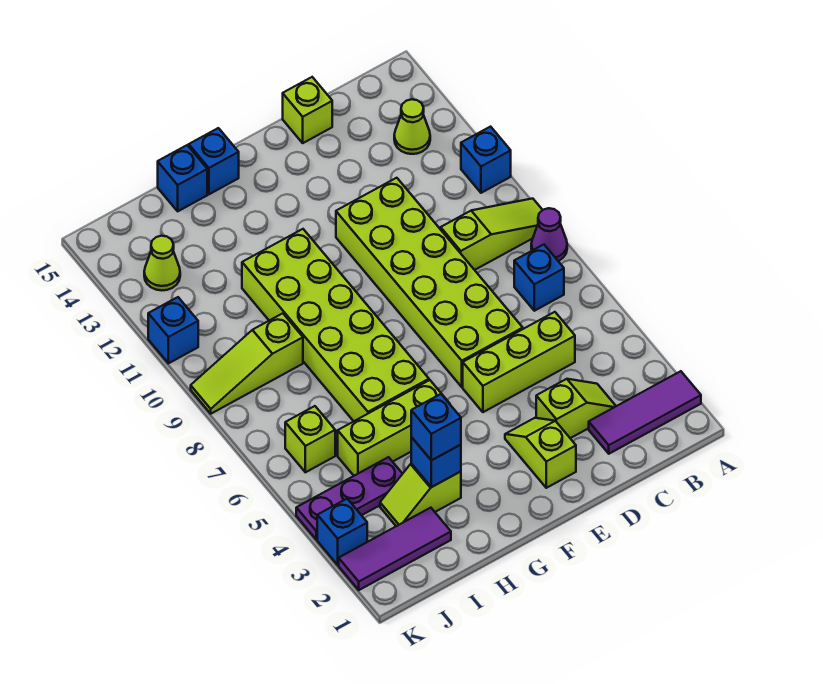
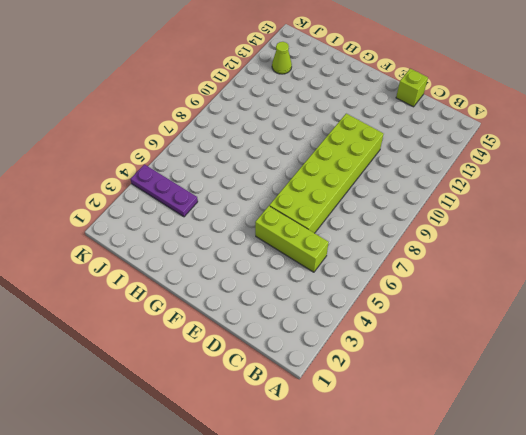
none -> purple tile A2:C2 level 1
none -> purple cone A8 level 1
none -> lime slope A9:C9 level 1 top C

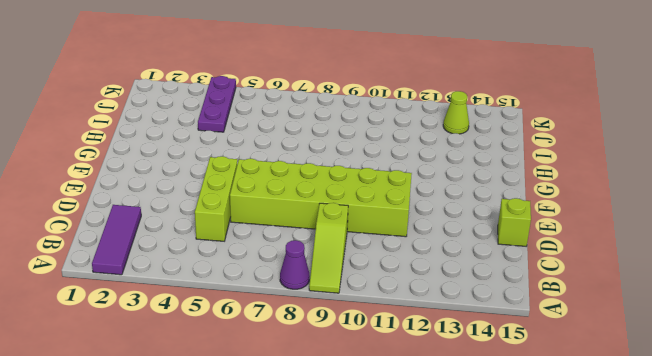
none -> blue brick A11 level 1
none -> blue brick B7 level 1
none -> lime cone B13 level 1

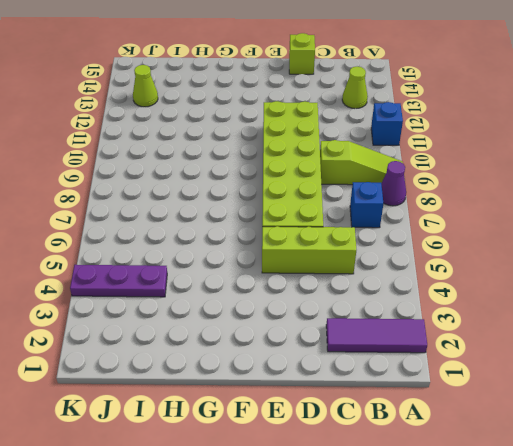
none -> lime slope C3:D3 level 1 top D
none -> lime slope E2:E3 level 1 top 2
none -> lime brick G5:I5 level 1

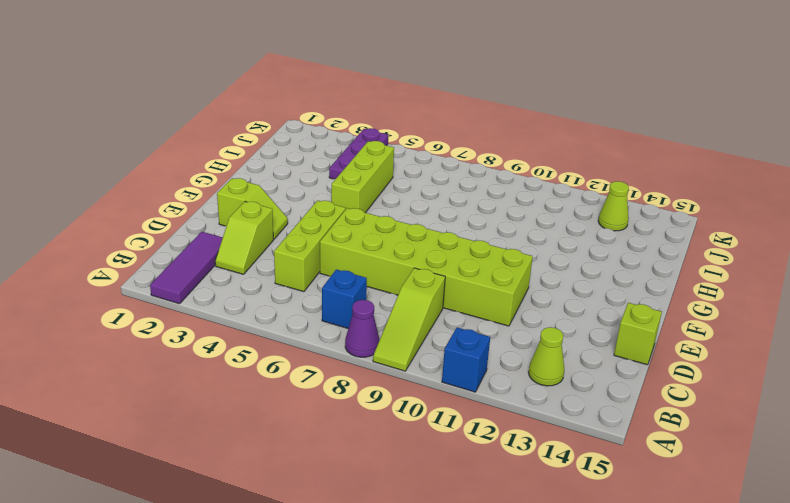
none -> lime brick G6:H11 level 1
none -> blue brick G15 level 1
none -> lime slope H3:I3 level 1 top H

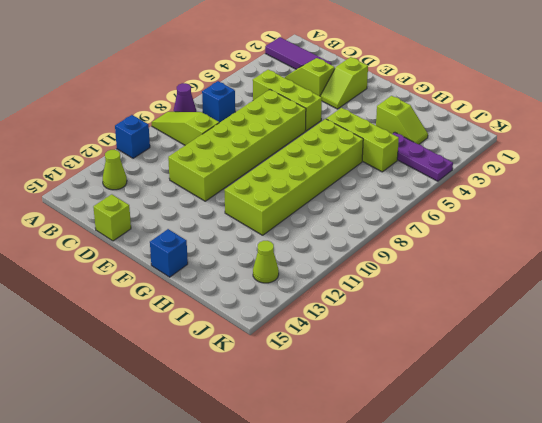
none -> blue brick H15 level 1
none -> purple tile I2:K2 level 1
none -> lime slope I9:K9 level 1 top I

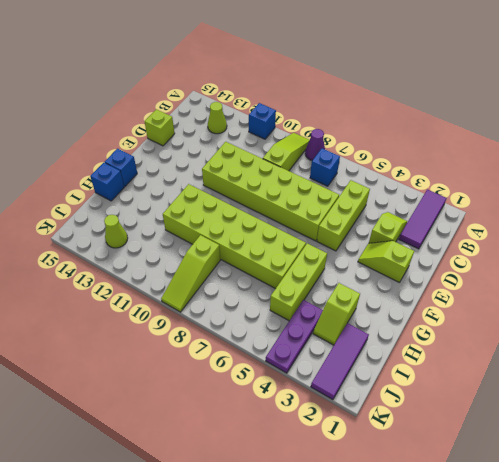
none -> lime brick J6 level 1
none -> blue brick K3 level 1
none -> blue brick K11 level 1

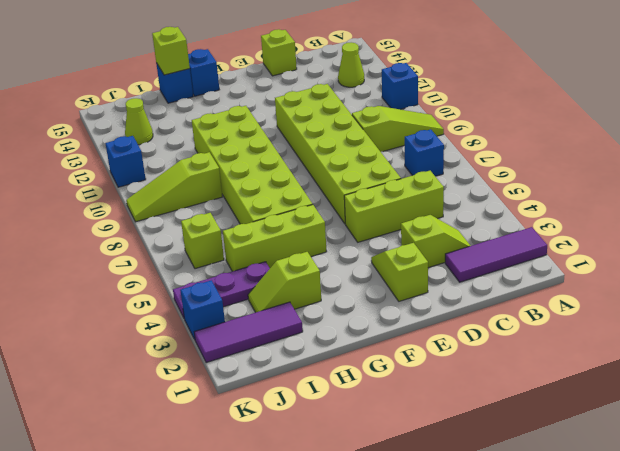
lime brick H15 level 2 -> none
none -> purple cone A8 level 1
none -> blue brick H3 level 2
none -> blue brick H3 level 3

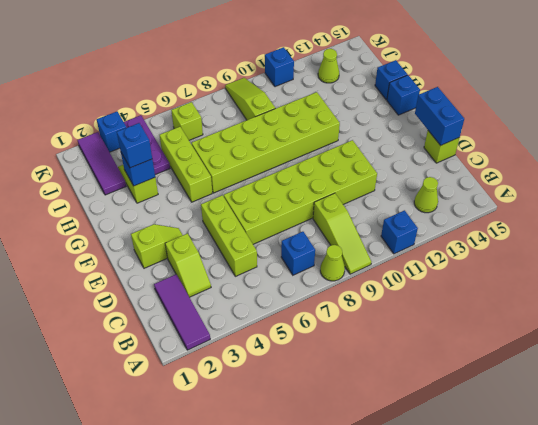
lime cone A8 level 1 -> purple cone A8 level 1
blue brick D15:E15 level 2 -> none

